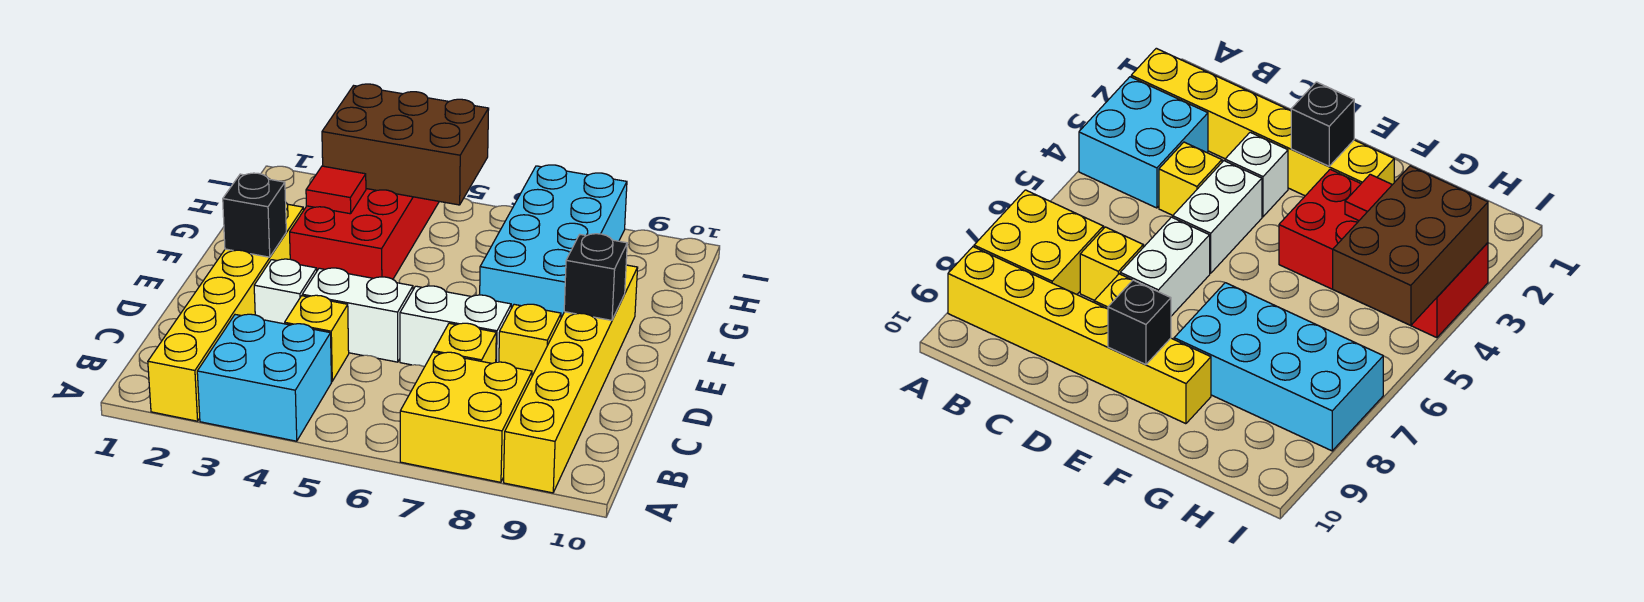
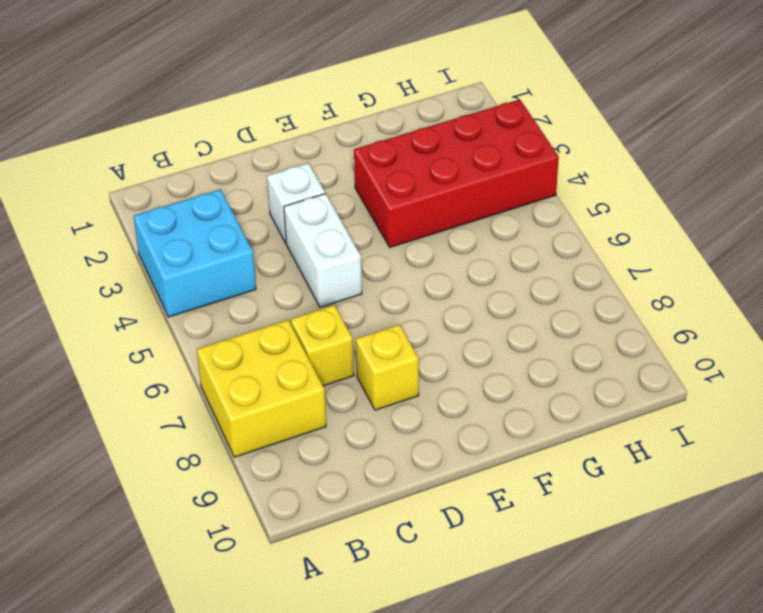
none -> yellow brick A2:F2 level 1
none -> yellow brick A9:F9 level 1
none -> yellow brick C4 level 1

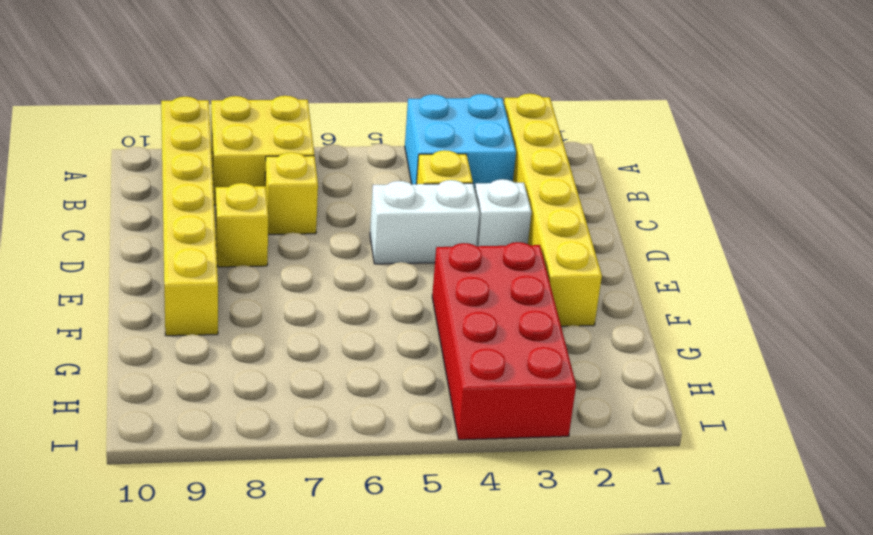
none -> white brick D6:D7 level 1
none -> cyan brick F7:I8 level 1
none -> black brick E2 level 2

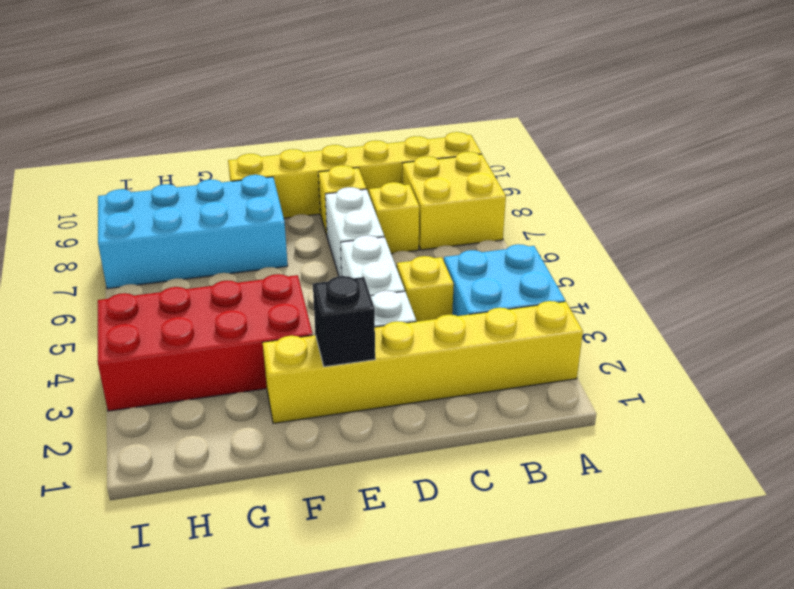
none -> black brick E9 level 2
none -> red tile G3 level 2
none -> brown brick H3:I5 level 2

